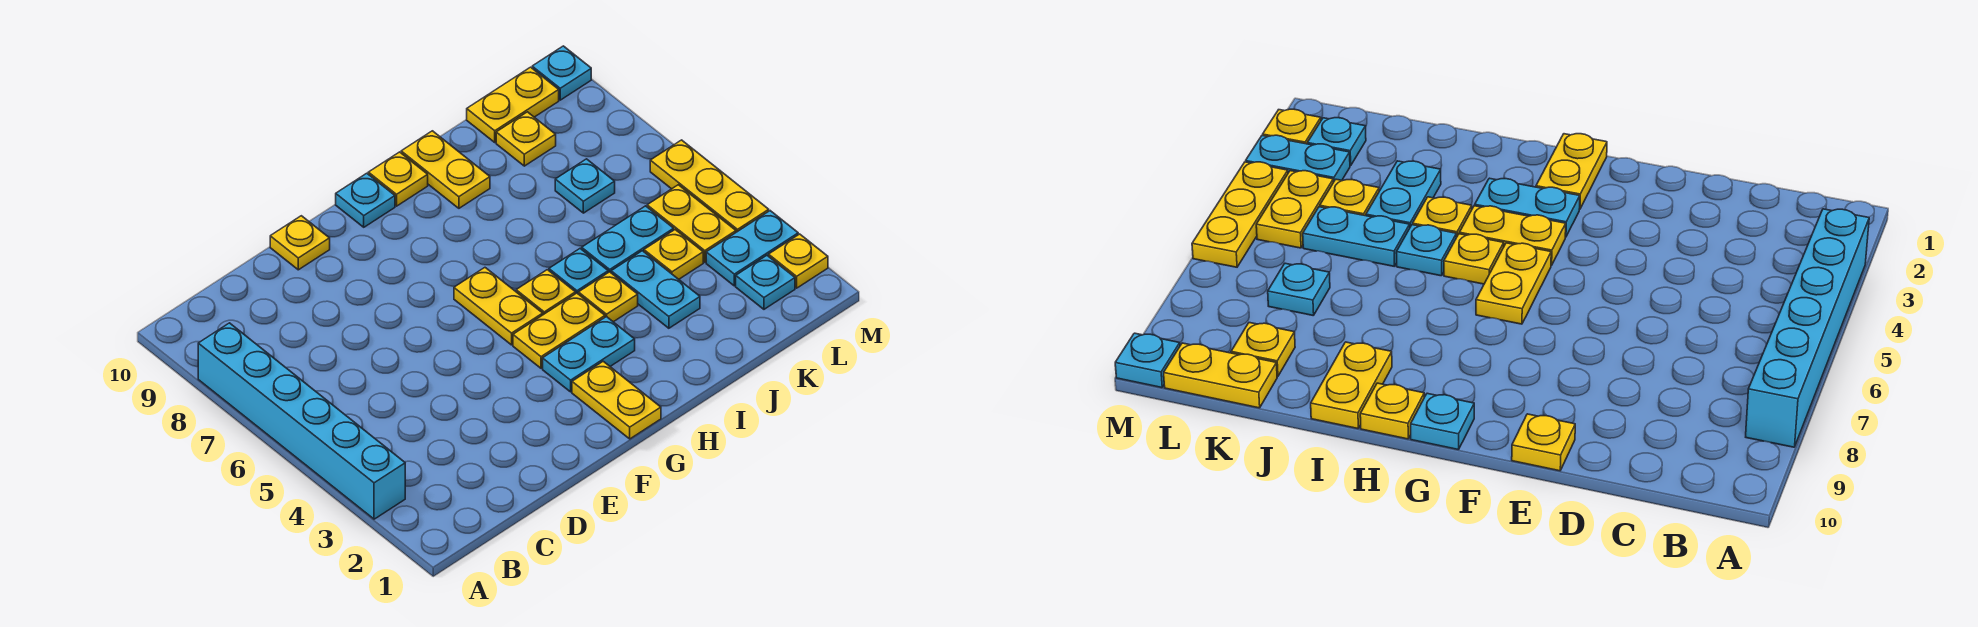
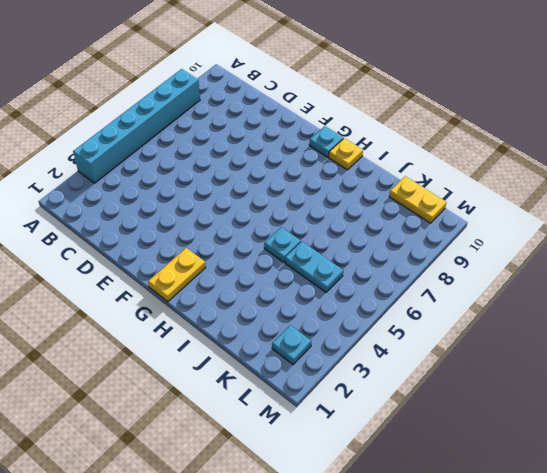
none -> yellow plate E10 level 1
none -> cyan plate G3:H3 level 1
none -> yellow plate G4:H4 level 1

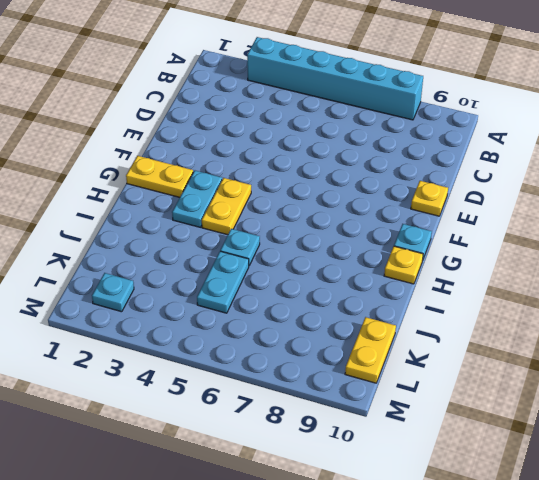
none -> yellow plate G5:G6 level 1
none -> yellow plate H5 level 1
none -> yellow plate I4 level 1

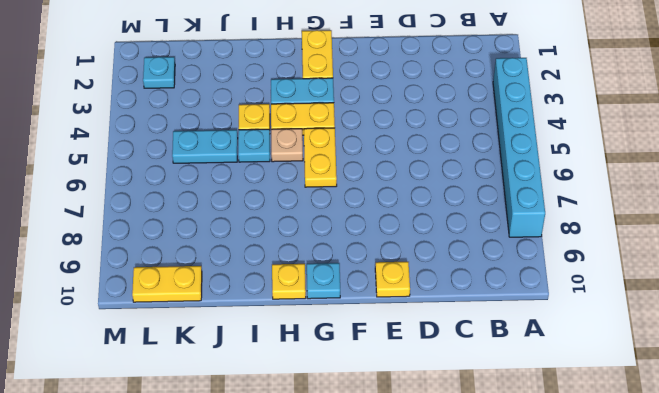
tan plate H5 level 1 -> yellow plate H5 level 1
none -> yellow plate I9:I10 level 1
none -> cyan plate J3:J4 level 1
none -> yellow plate K4 level 1

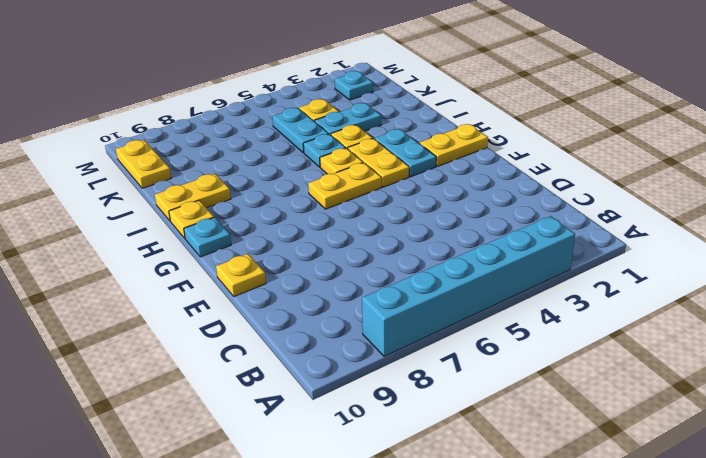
none -> cyan plate K7 level 1
none -> yellow plate K9 level 1
none -> cyan plate L3:M3 level 1

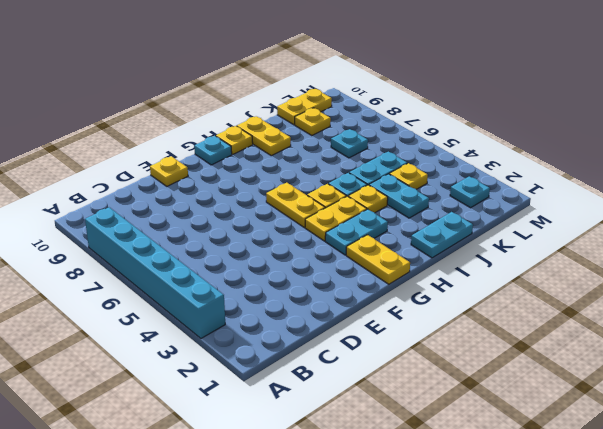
cyan plate I1:J1 level 1 -> cyan plate L3:M3 level 1
none -> yellow plate L4:L5 level 1
none -> yellow plate M2 level 1
none -> yellow plate M4:M6 level 1

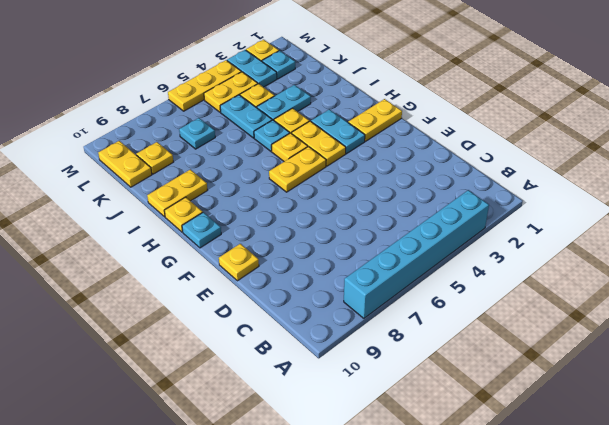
none -> cyan plate M10 level 1

